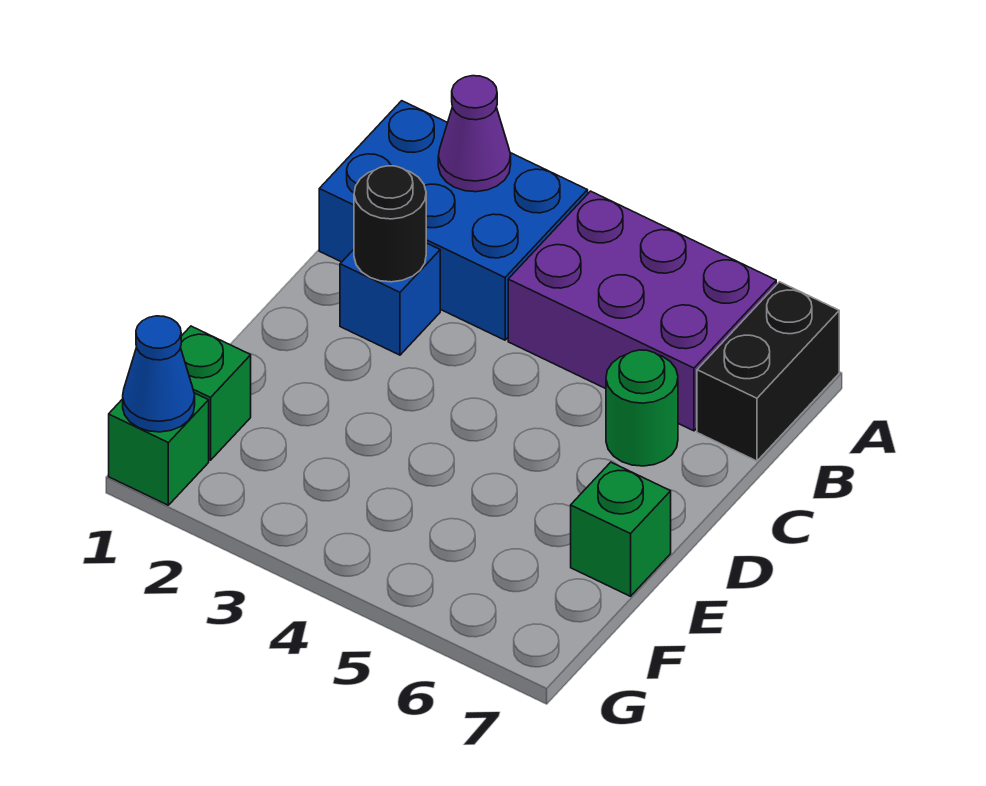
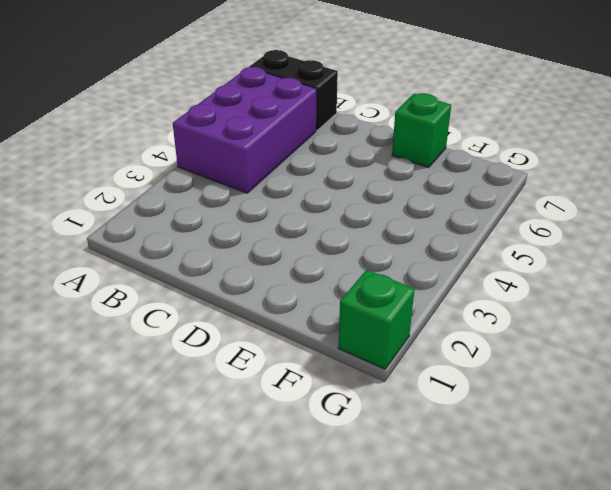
none -> blue brick A1:B3 level 1
none -> blue brick C2 level 1

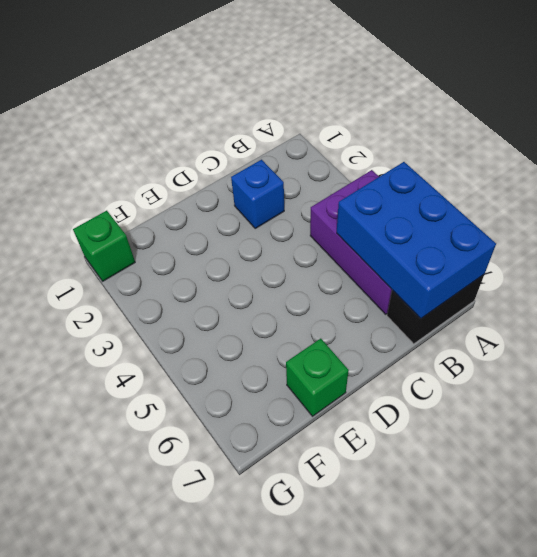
blue brick A5:B7 level 2 -> blue brick A1:B3 level 1
none -> green round brick C6 level 1
none -> green brick F1 level 1

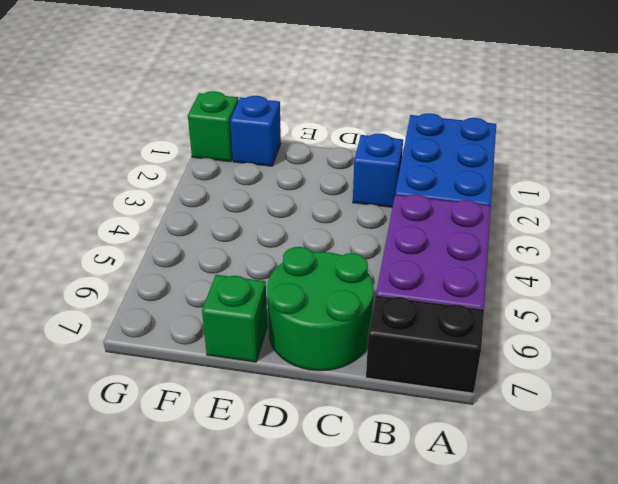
green round brick C6:D7 level 1 -> green round brick C6 level 1
blue brick F1 level 1 -> green brick F1 level 1
none -> purple cone A2 level 2
none -> black round brick C2 level 2

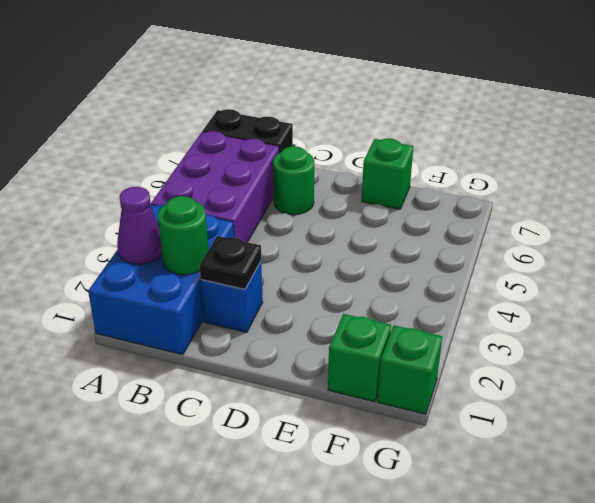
green round brick B2 level 2 -> none
black plate C2 level 2 -> black round brick C2 level 2
none -> blue cone G1 level 2

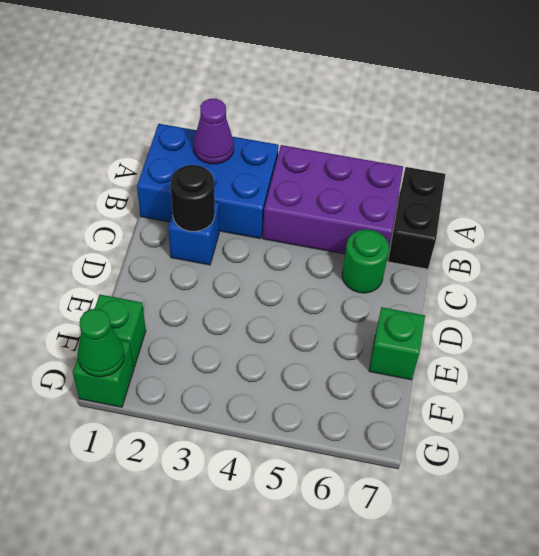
green cone G1 level 2 -> blue cone G1 level 2

